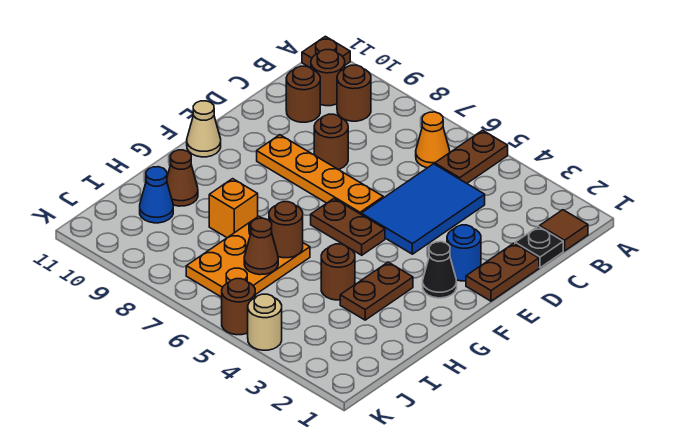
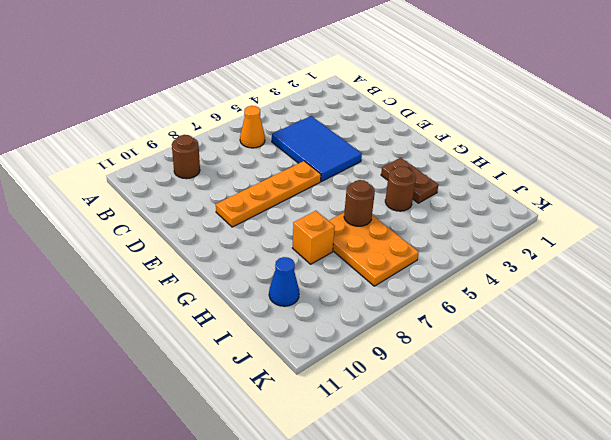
none -> brown plate A5:B5 level 1
none -> brown plate A11 level 1
none -> brown tile B1 level 1

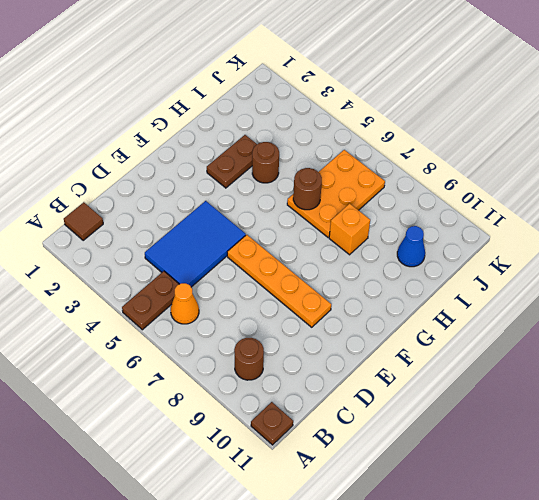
none -> brown round brick B10 level 1
none -> black plate C1 level 1
none -> brown round brick C10 level 1

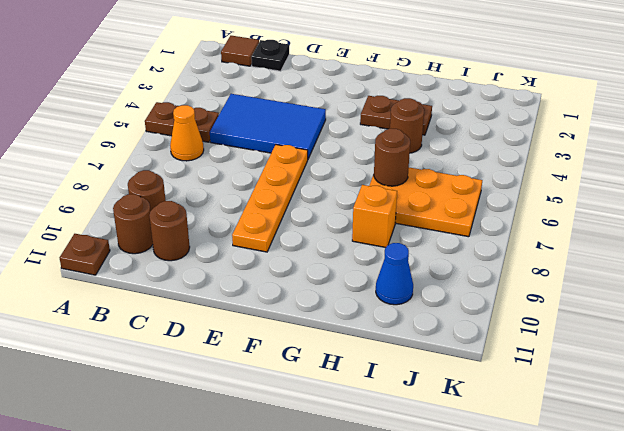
none -> brown plate D1:E1 level 1
none -> brown round brick D8 level 1
none -> blue round brick E2 level 1

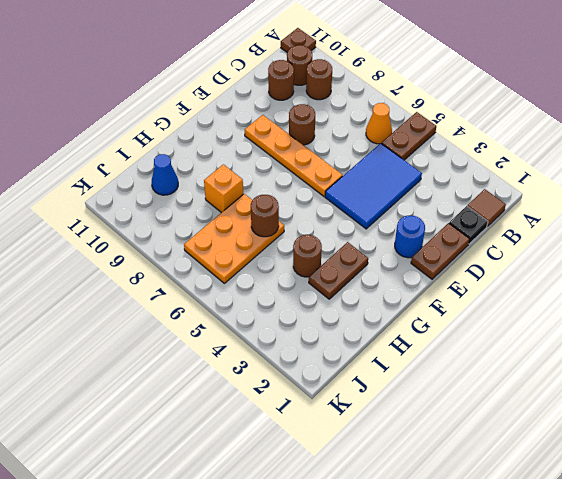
none -> black cone F2 level 1
none -> brown plate F5:F6 level 1
none -> tan cone F11 level 1

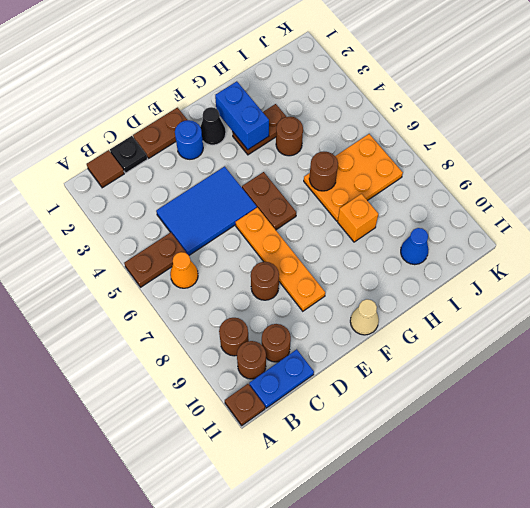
blue plate B11:C11 level 1 -> none
blue brick G2:G3 level 2 -> none
none -> brown cone H10 level 1
none -> tan round brick K4 level 1
none -> brown round brick K5 level 1

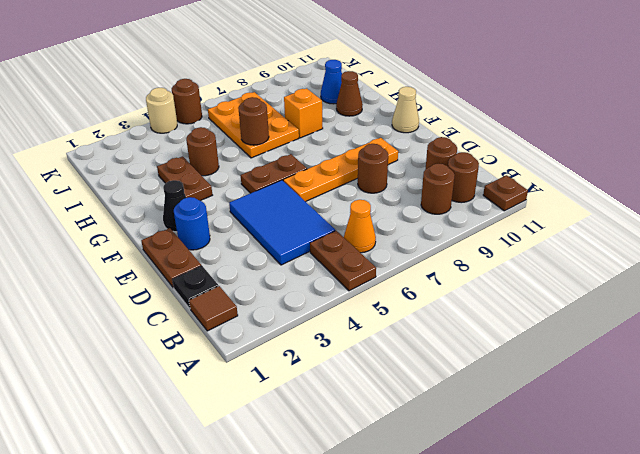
none -> brown cone I6 level 2

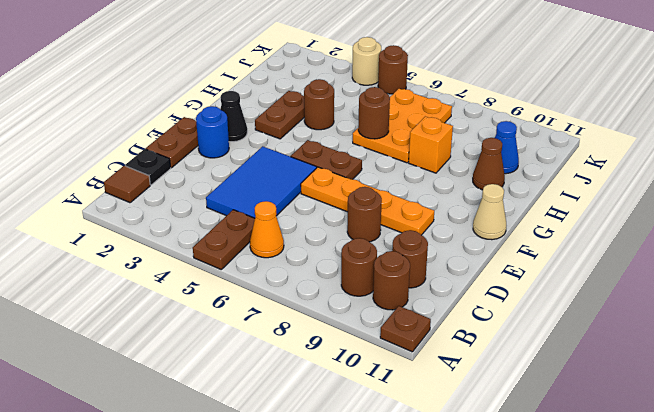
none -> brown cone I6 level 2

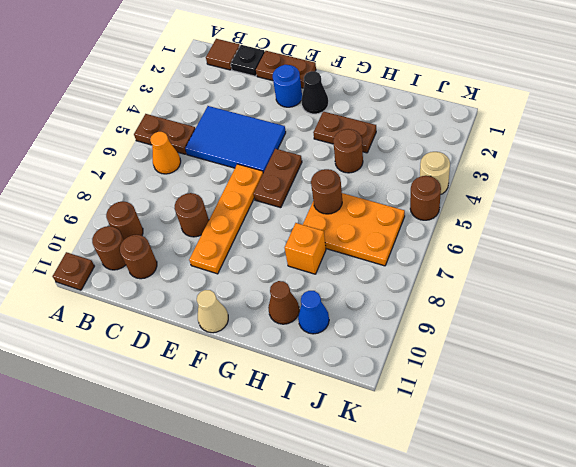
none -> brown cone I6 level 2

